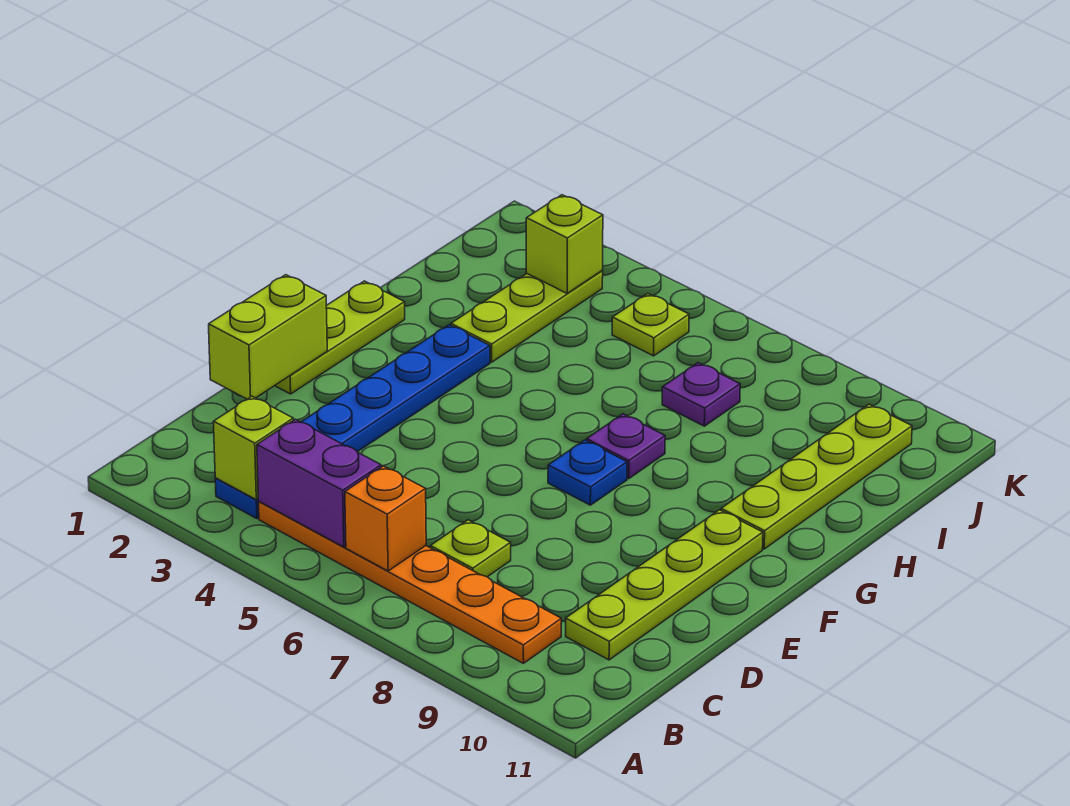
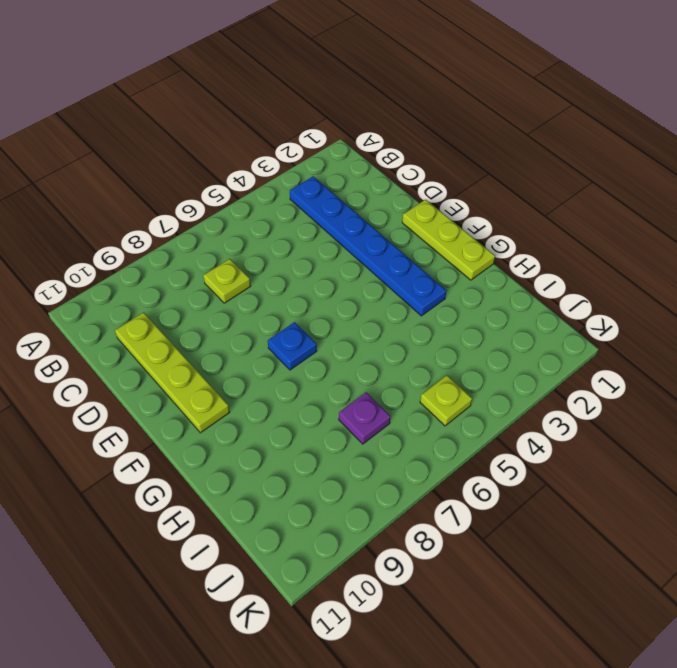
none -> orange plate B4:B9 level 1
none -> purple plate G7 level 1
none -> lime plate G10:J10 level 1

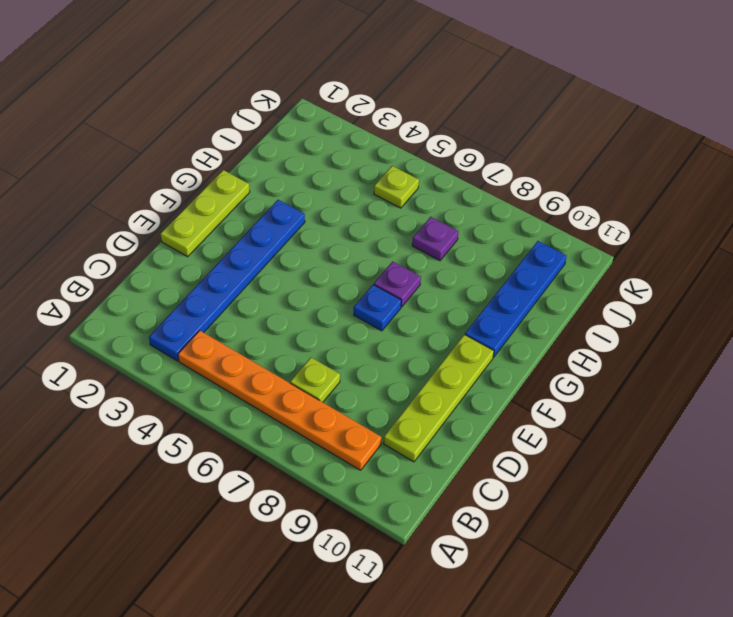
blue plate G10:J10 level 1 -> lime plate G10:J10 level 1
none -> lime plate H3:J3 level 1
none -> lime brick B3 level 2
none -> purple brick B4:B5 level 2

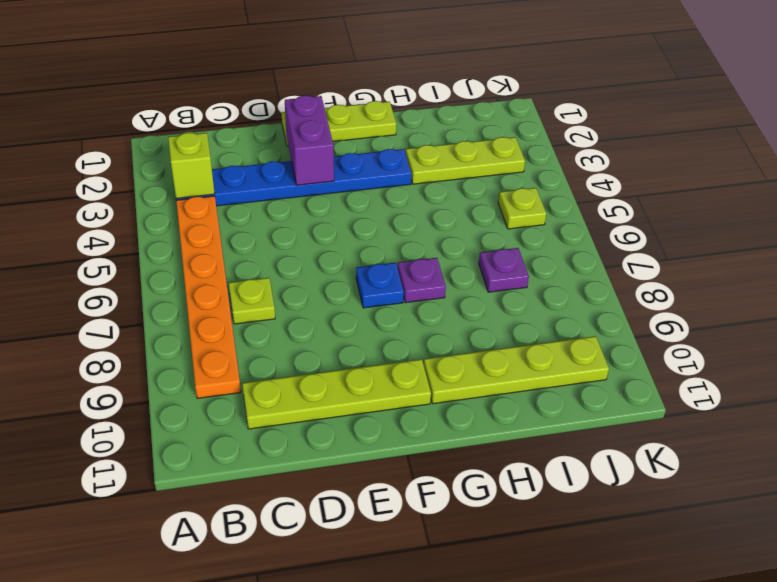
purple brick E2:E3 level 2 -> purple brick B4:B5 level 2
none -> orange brick B6 level 2
none -> lime brick D1:E1 level 2
none -> lime brick J3 level 2

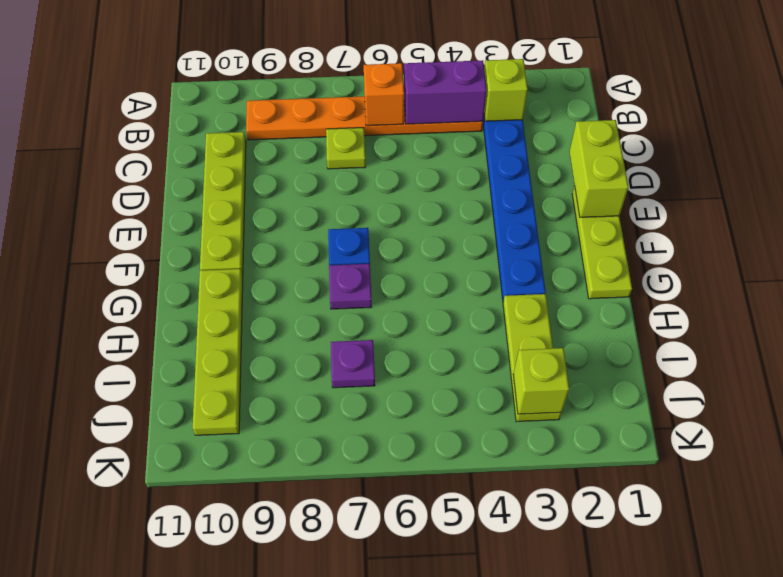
none -> lime plate J5 level 1

